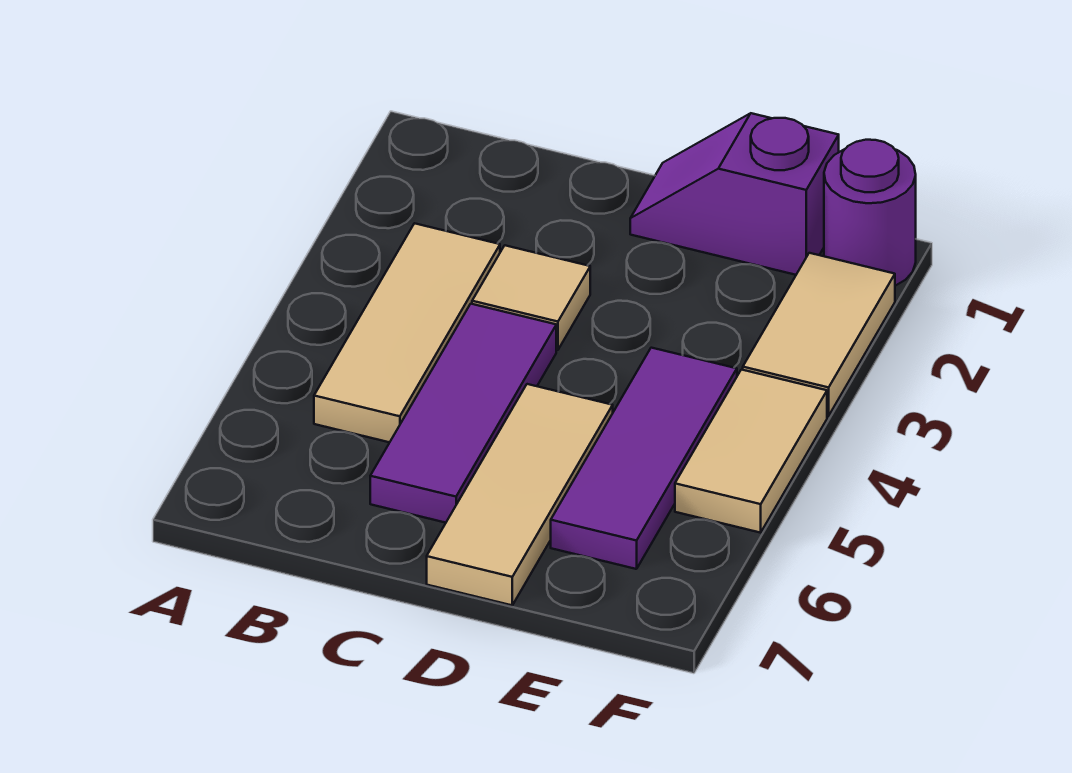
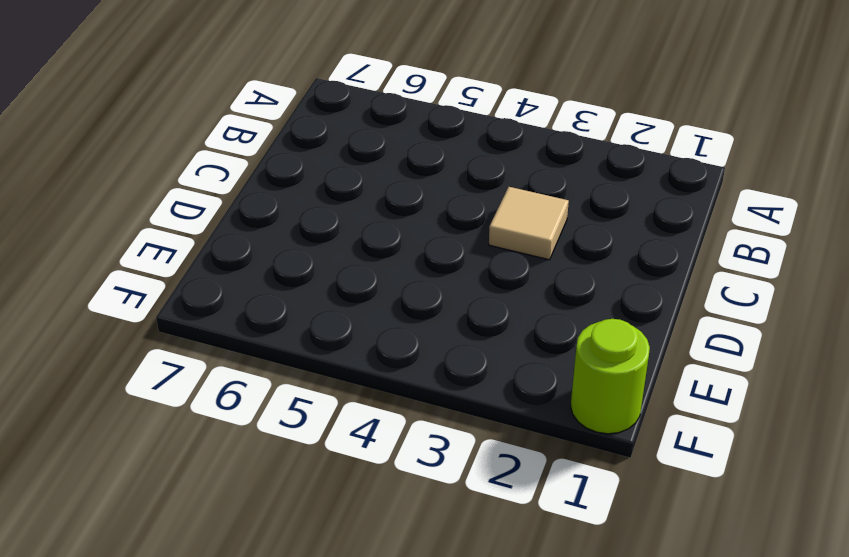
lime round brick F1 level 1 -> purple round brick F1 level 1
none -> tan tile B3:B5 level 1
none -> purple tile C4:C6 level 1

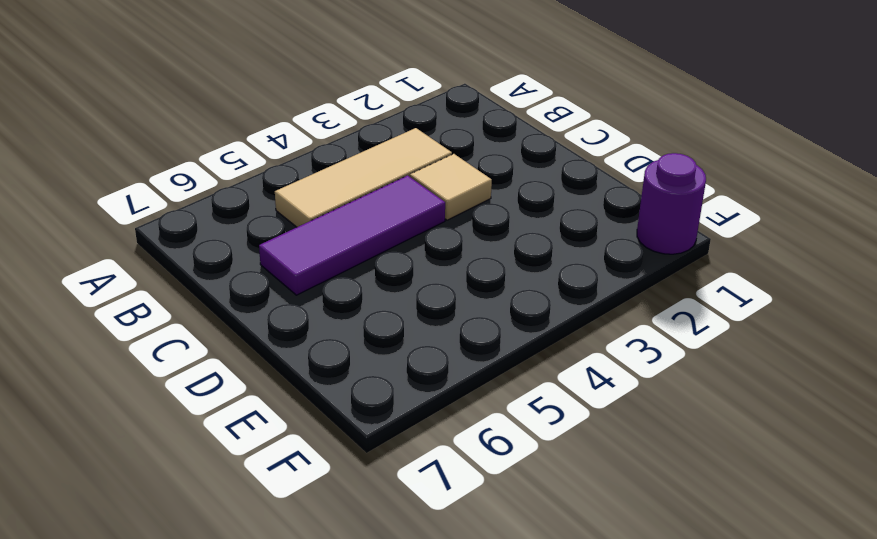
none -> purple slope D1:E1 level 1 top E
none -> tan tile D5:D7 level 1

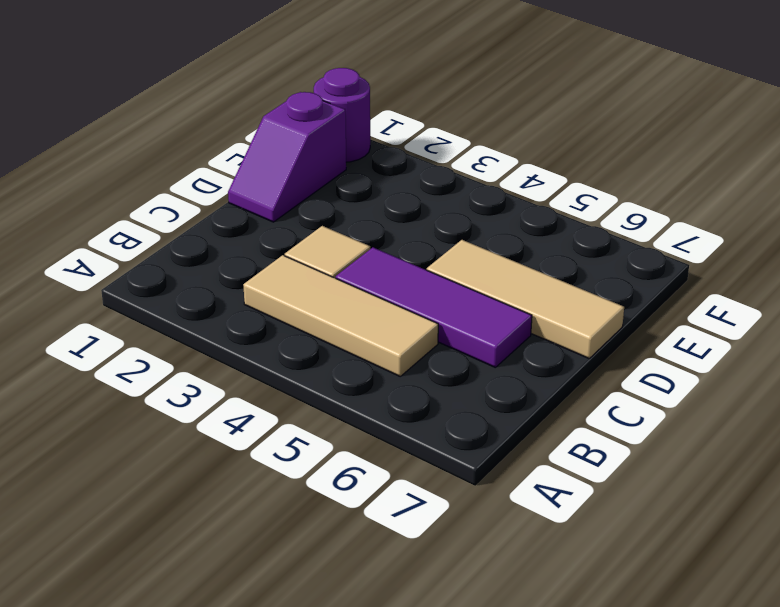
none -> purple tile E4:E6 level 1
none -> tan tile F2:F3 level 1

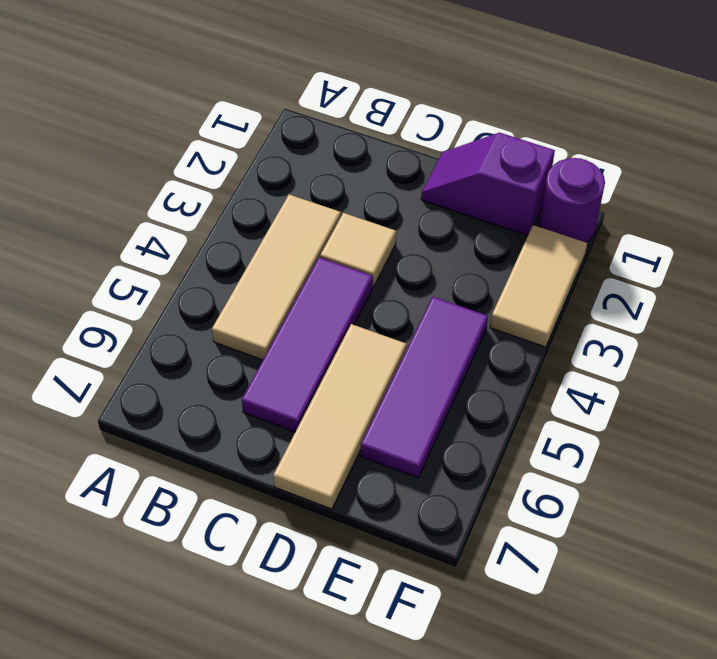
none -> tan tile F4:F5 level 1

